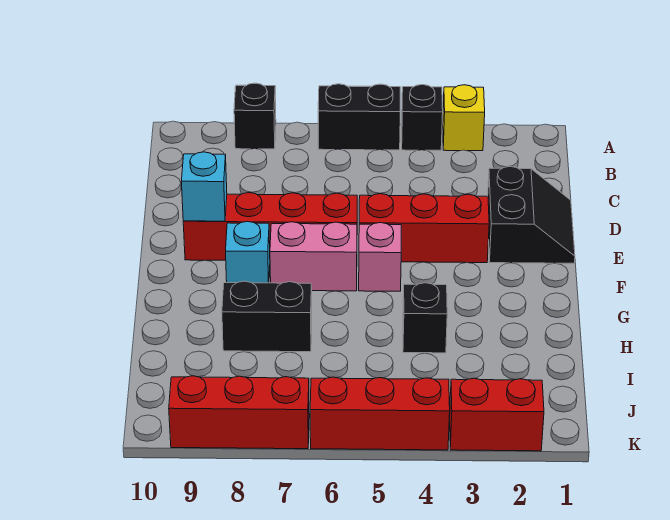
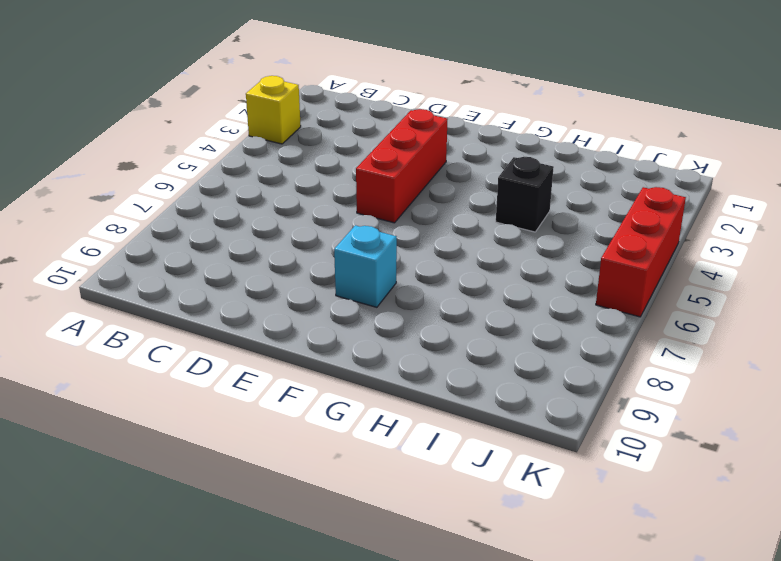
none -> black brick A4 level 1
none -> black brick A5:A6 level 1
none -> black brick A8 level 1

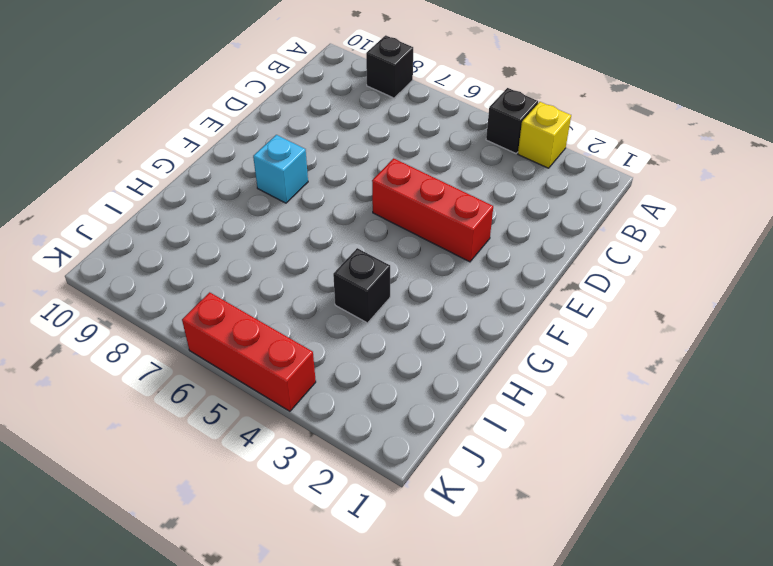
none -> black brick A5:A6 level 1
none -> black slope D1:E2 level 1 top 2
none -> red brick E6:E9 level 1

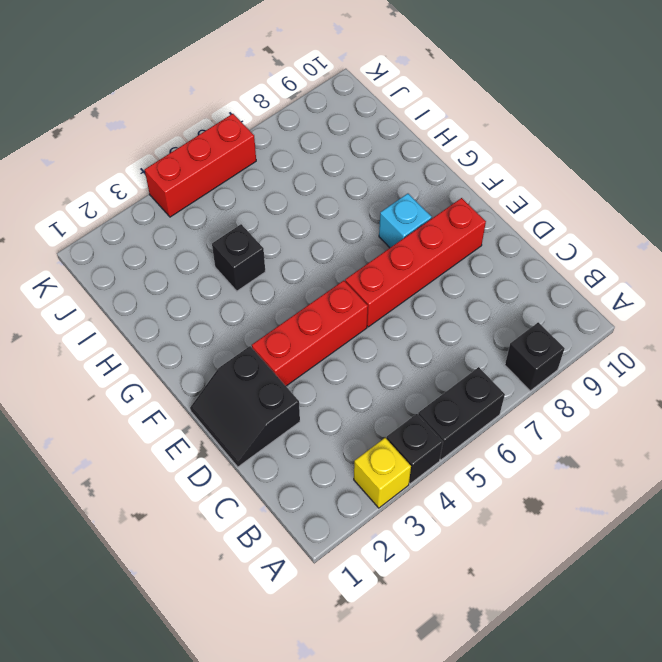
none -> pink brick F5 level 1
none -> pink brick F6:F7 level 1
none -> black brick H7:H8 level 1

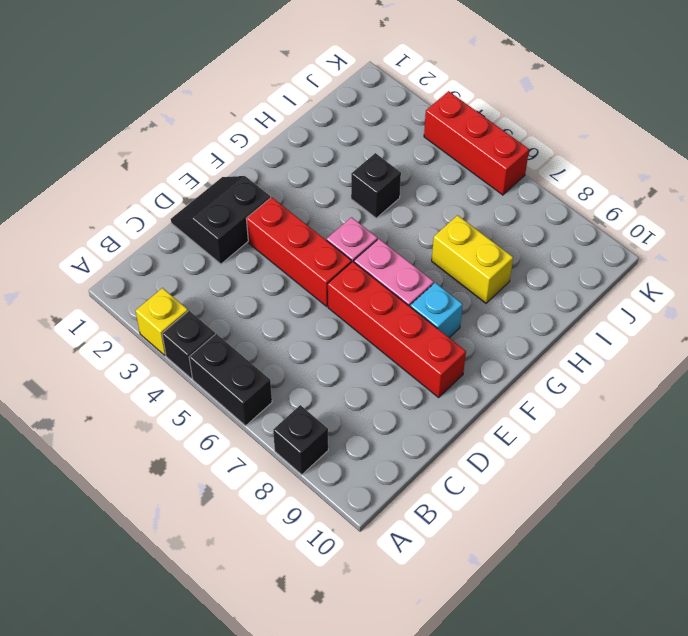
yellow brick H7:H8 level 1 -> black brick H7:H8 level 1
none -> red brick K2:K3 level 1
none -> red brick K7:K9 level 1
none -> cyan brick E9 level 2

